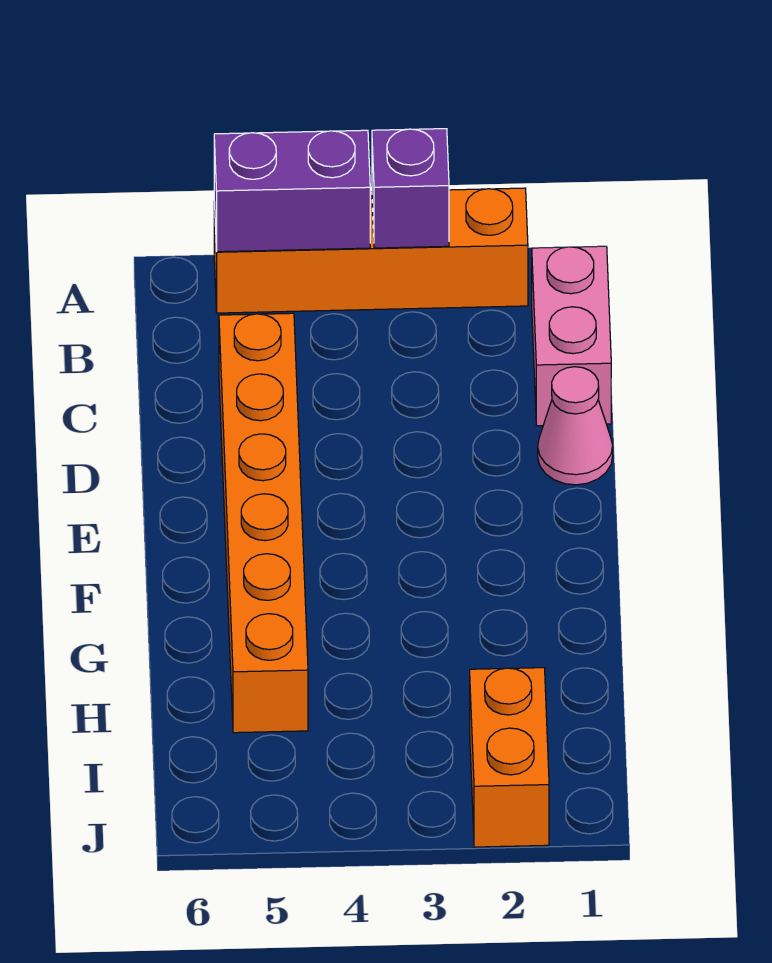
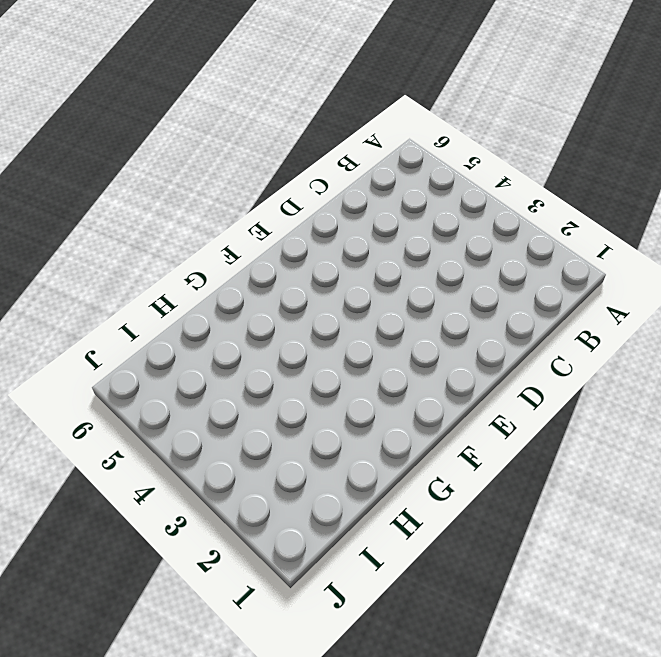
none -> orange brick A2:A5 level 1
none -> pink brick B1:C1 level 1

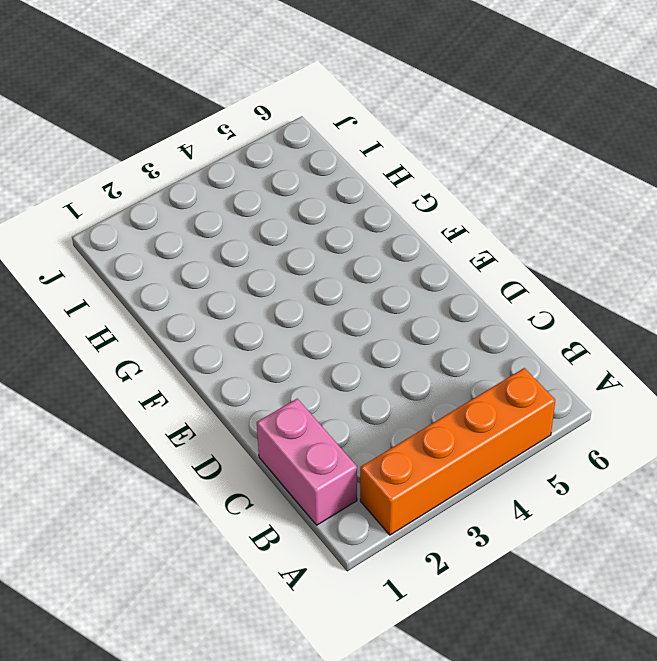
none -> orange brick C5:H5 level 1
none -> pink cone D1 level 1

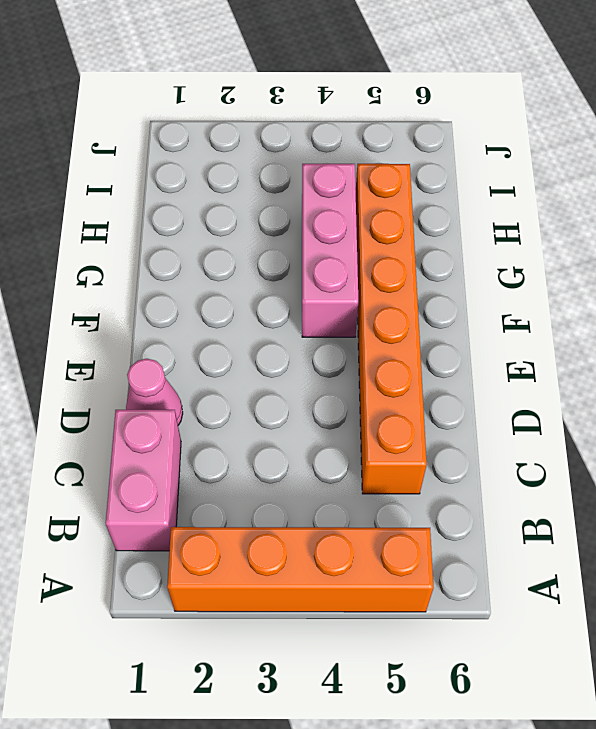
pink brick F4:H4 level 1 -> none
none -> orange brick I2:J2 level 1
none -> purple brick A3 level 2

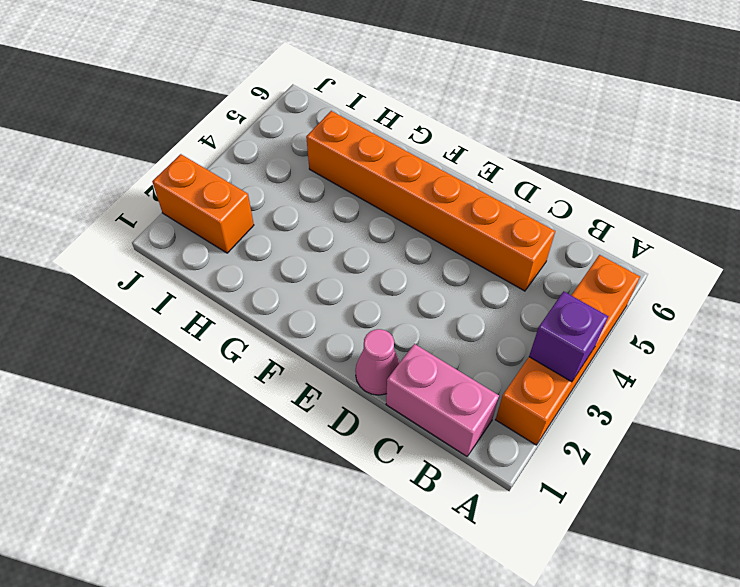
none -> purple brick A4:A5 level 2

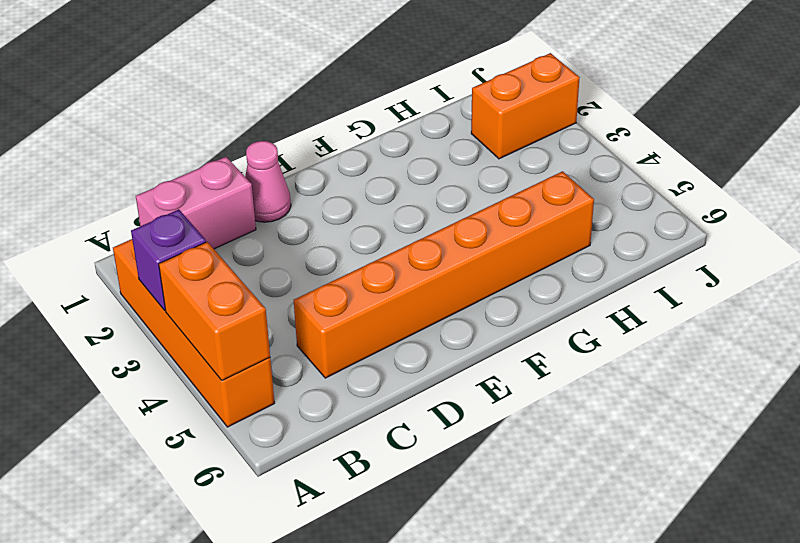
orange brick A4:A5 level 2 -> purple brick A4:A5 level 2

